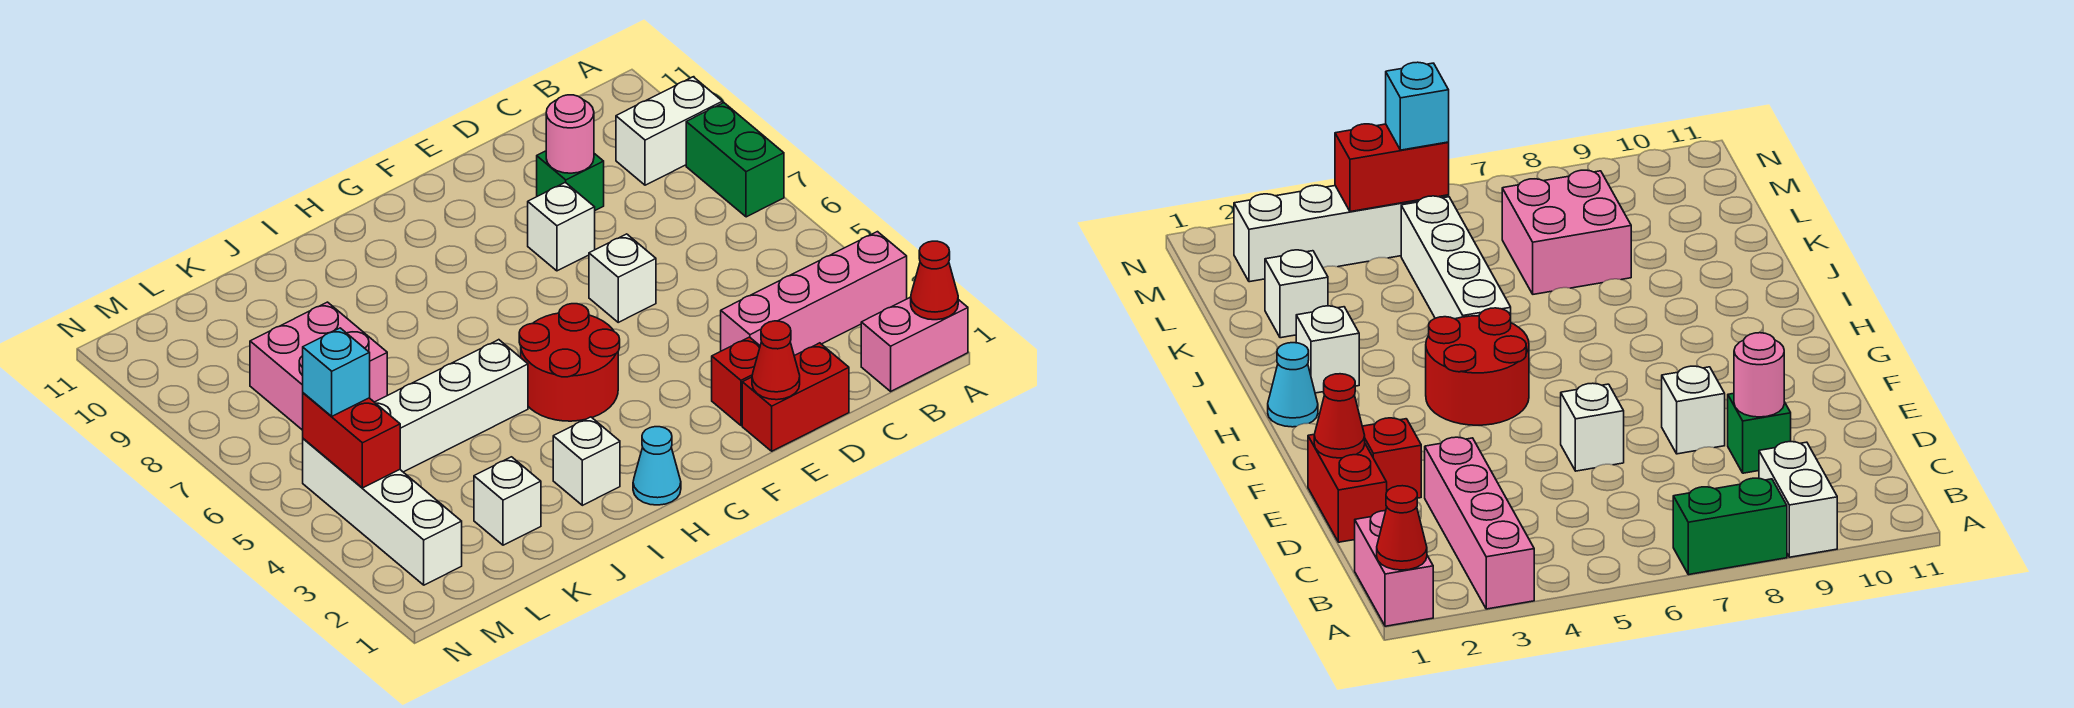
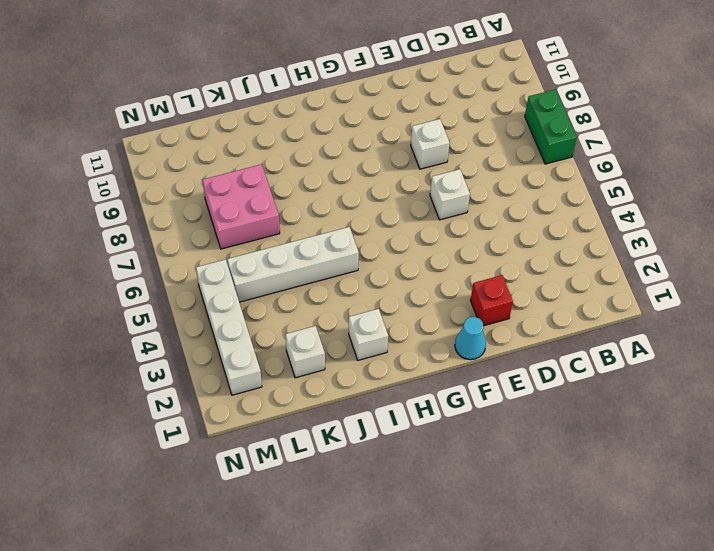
cyan cone F1 level 1 -> cyan cone H1 level 1
none -> pink brick A1:B1 level 1
none -> pink brick A3:D3 level 1
none -> white brick A9:B9 level 1

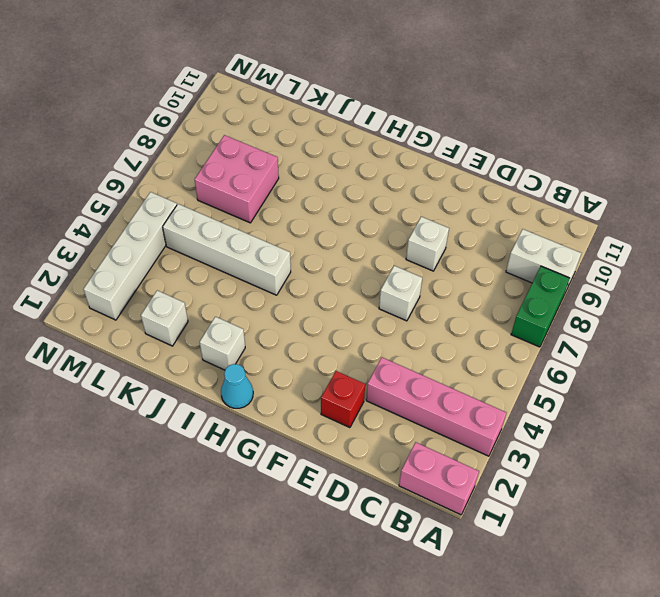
none -> red brick D1:E1 level 1
none -> green brick D9 level 1
none -> red round brick G4:H5 level 1

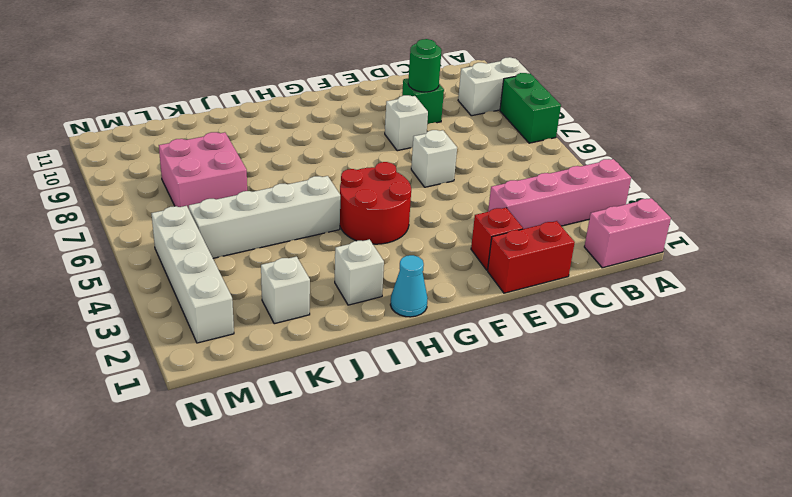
green round brick D9 level 2 -> pink round brick D9 level 2
none -> red cone A1 level 2
none -> red cone E1 level 2
none -> red brick M4:M5 level 2

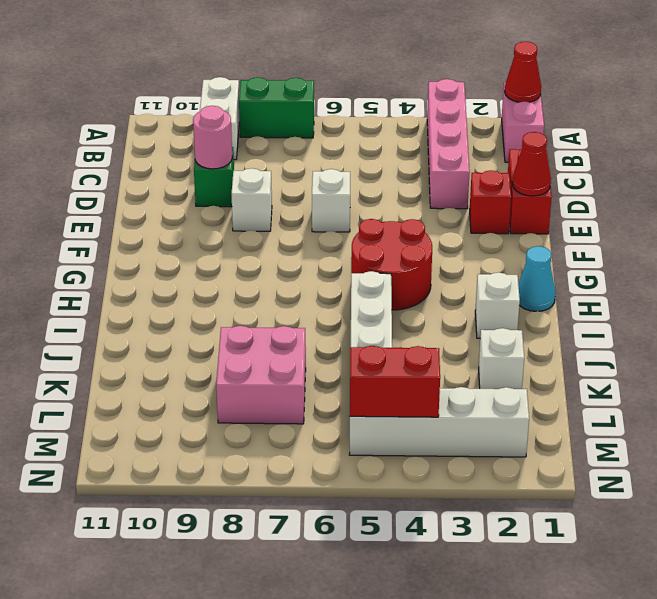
none -> cyan brick M5 level 3

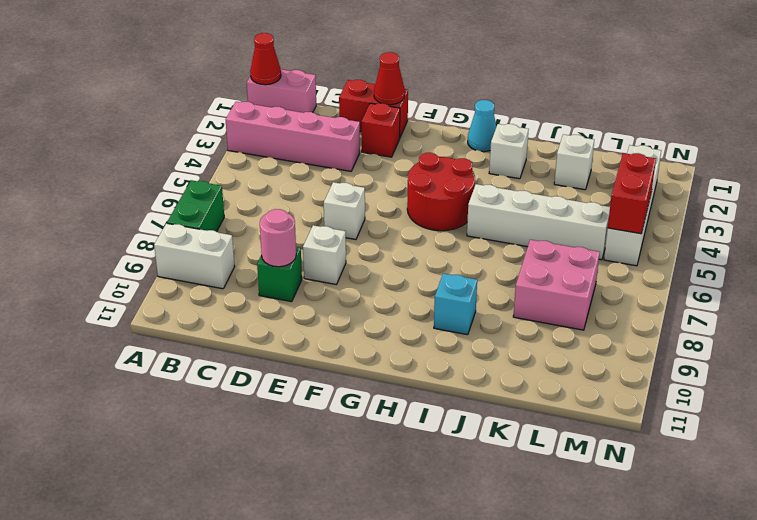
cyan brick I9 level 1 -> cyan brick M5 level 3

